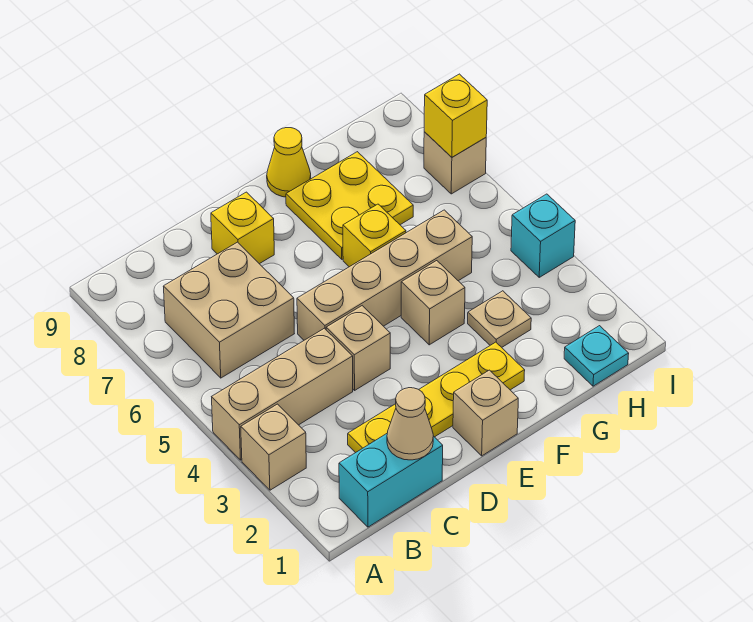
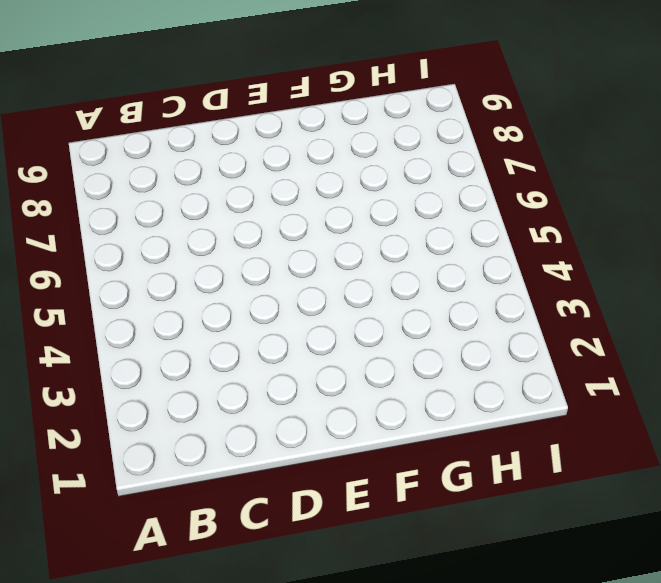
none -> tan brick A3 level 1
none -> tan brick A4:C4 level 1
none -> cyan brick B1:C1 level 1

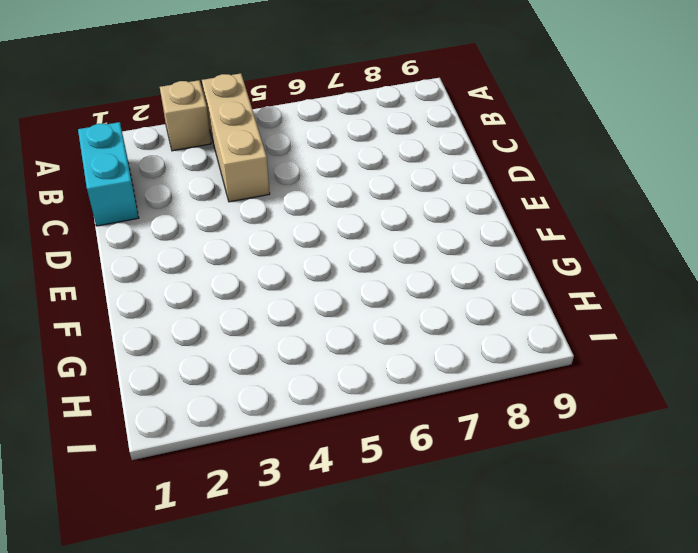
none -> tan brick B6:C7 level 1
none -> yellow plate C2:F2 level 1
none -> tan brick D4 level 1

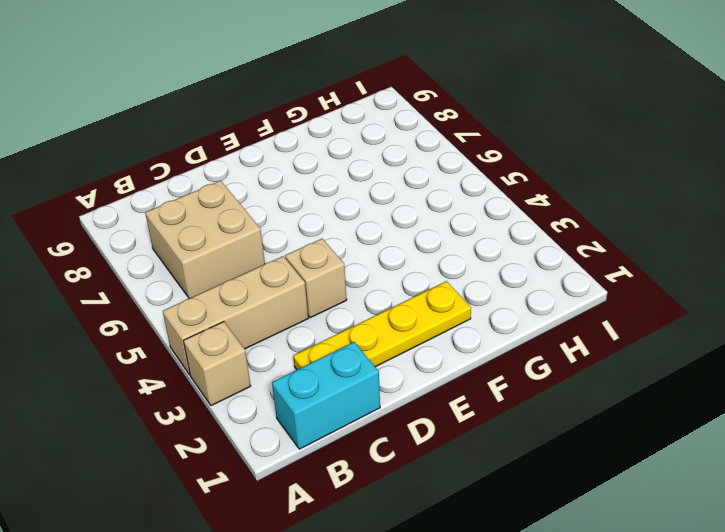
none -> tan brick D5:G5 level 1
none -> yellow brick D8 level 1
none -> tan brick E1 level 1

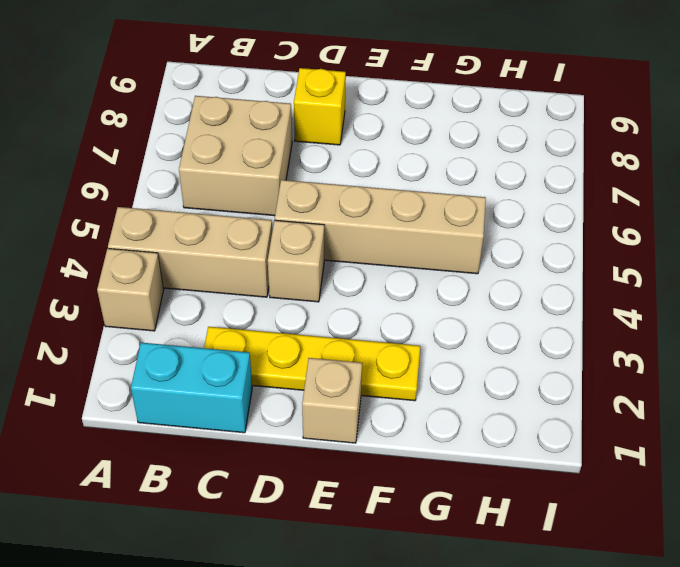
none -> tan brick F4 level 1
none -> yellow brick F6 level 1
none -> yellow plate F7:G8 level 1

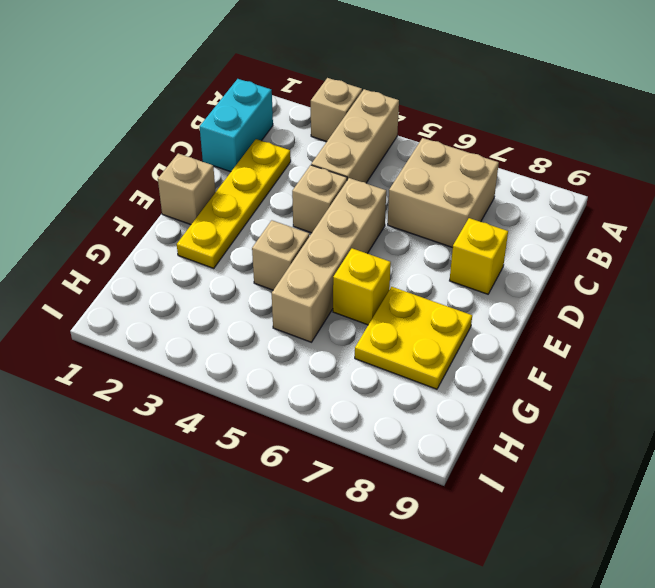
none -> yellow cone F9 level 1
none -> tan plate G3 level 1
none -> cyan plate H1 level 1

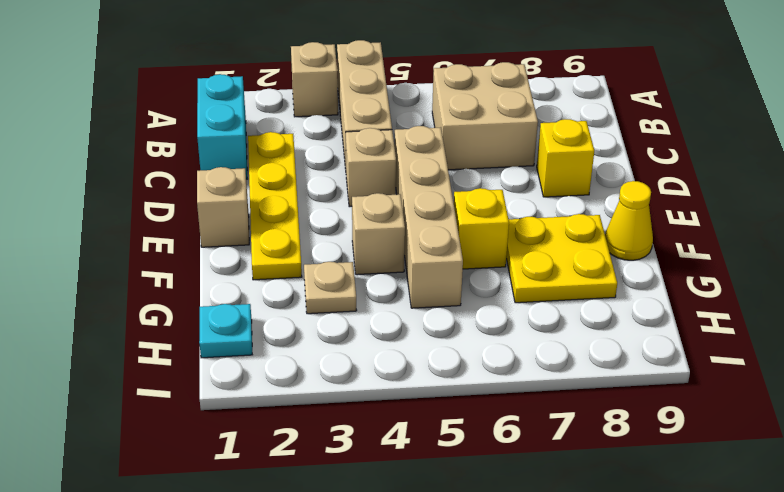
none -> cyan brick I4 level 1
none -> tan brick I7 level 1
none -> tan cone C1 level 2

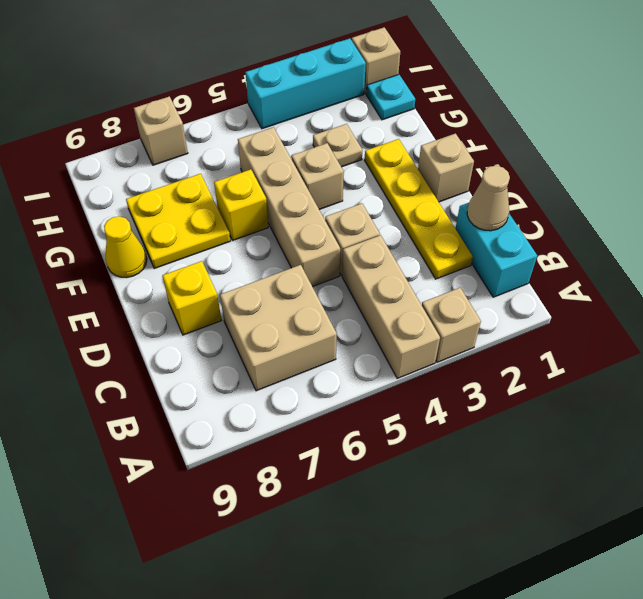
tan brick I1 level 1 -> none
cyan brick I2:I4 level 1 -> cyan brick I4 level 1
none -> yellow brick I7 level 2

